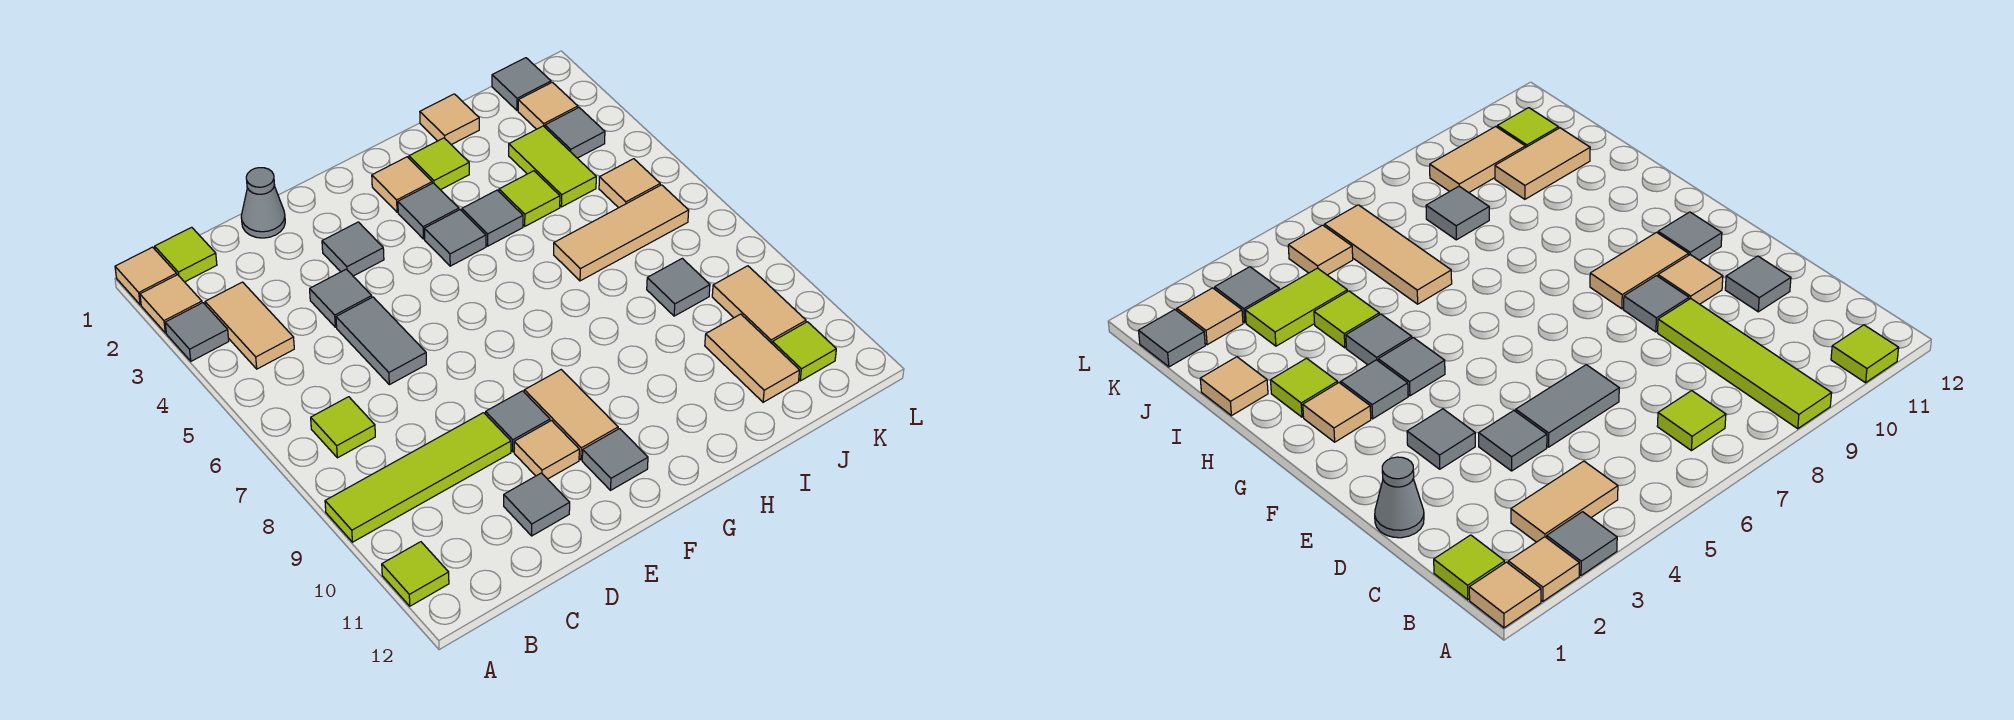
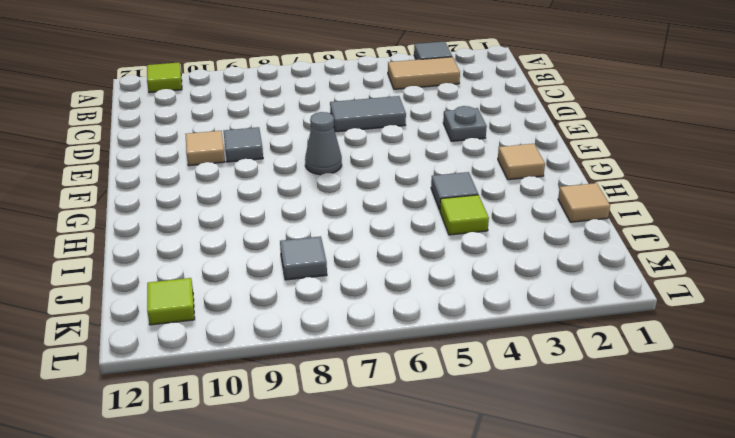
grey plate E3 level 1 -> grey tile E3 level 1
grey cone F7 level 1 -> grey cone D1 level 1
none -> tan tile A1 level 1
none -> tan tile A2 level 1
none -> lime tile A9:D9 level 1
none -> lime tile B1 level 1

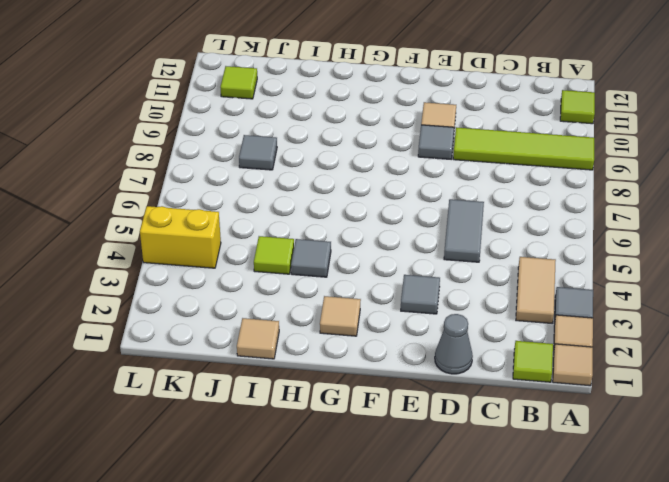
yellow brick K4:L4 level 1 -> none
none -> lime tile B7 level 1
none -> grey tile D4 level 1
none -> grey tile D11 level 1
none -> tan tile F9:F10 level 1

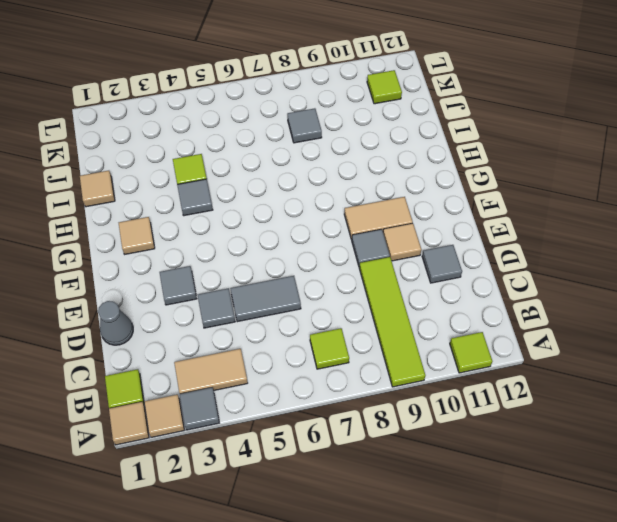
none -> grey tile F11 level 1
none -> grey tile G3 level 1
none -> grey tile G4 level 1
none -> lime tile H2 level 1

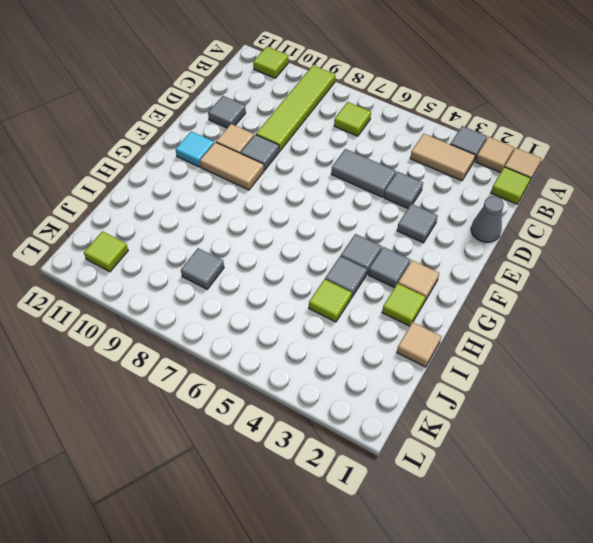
cyan tile F11 level 1 -> grey tile F11 level 1
none -> tan tile I6:K6 level 1
none -> lime tile J3:J4 level 1
none -> tan tile J10:J11 level 1
none -> grey tile K1 level 1

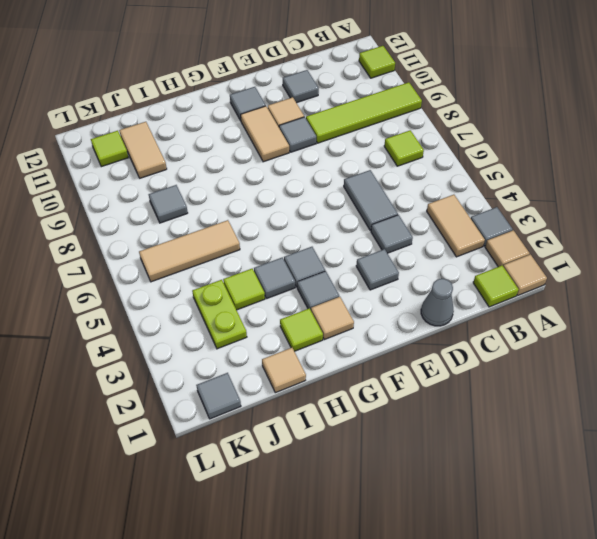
lime plate J3:J4 level 1 -> lime tile J3:J4 level 1
none -> tan tile K2 level 1
none -> grey tile K3 level 1
none -> tan tile K5 level 1
none -> tan tile K9:K10 level 1

